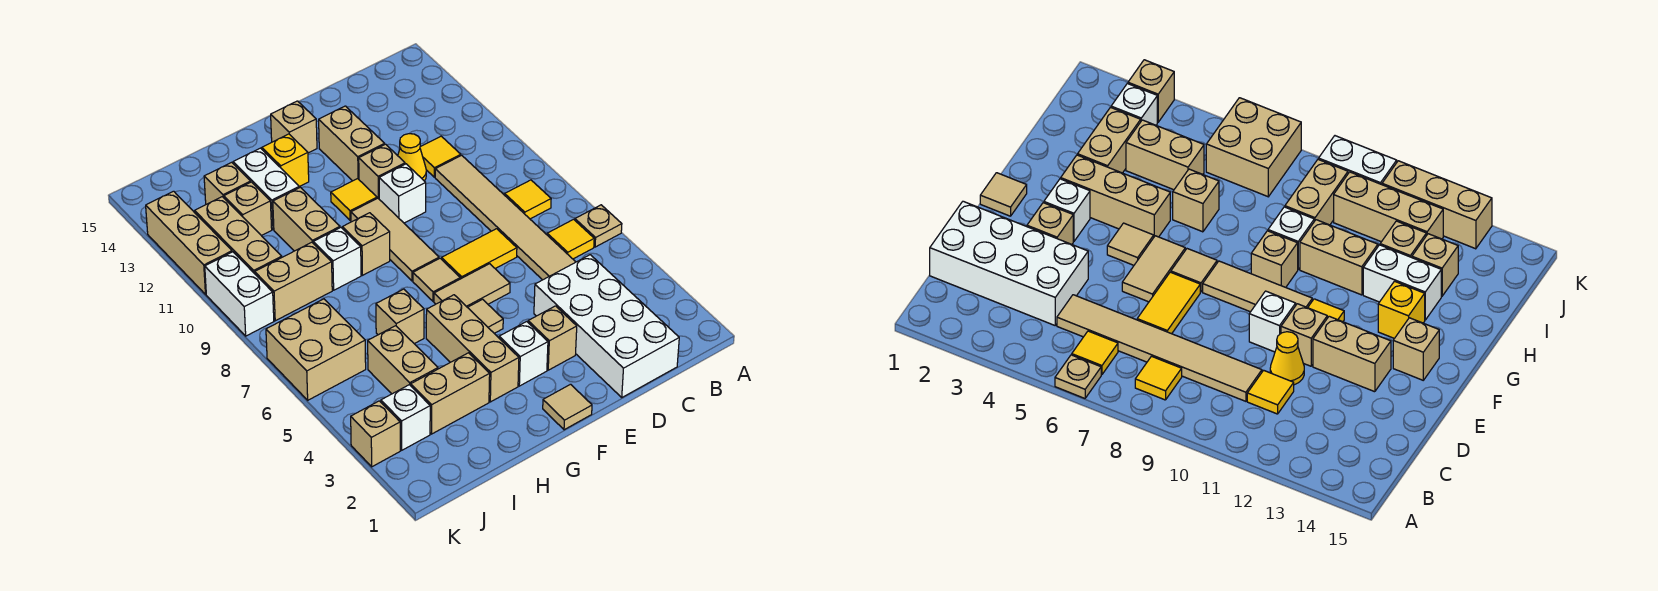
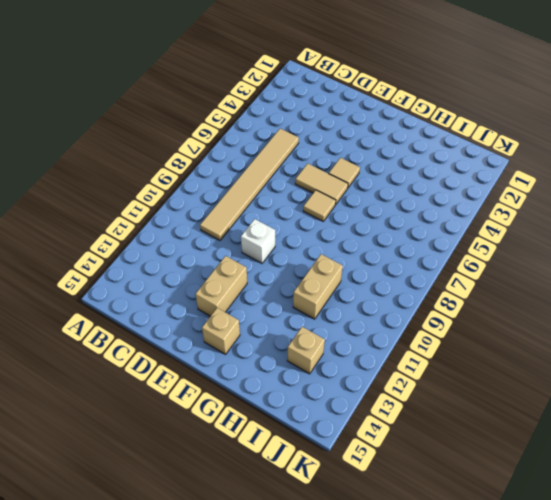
none -> tan plate A6 level 1
none -> yellow tile B6 level 1
none -> yellow tile B8 level 1
none -> white brick C1:D4 level 1

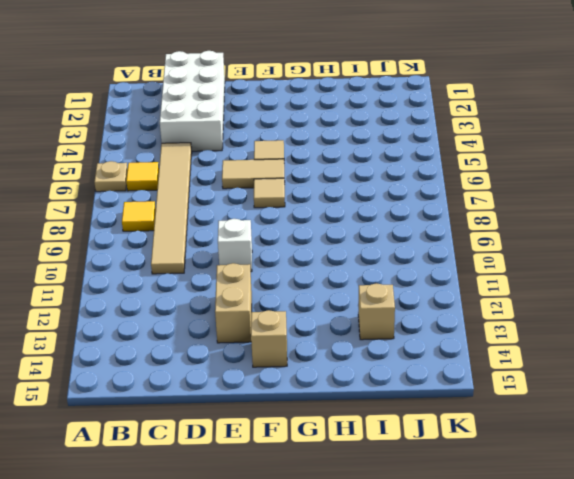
none -> yellow tile C11 level 1
none -> yellow tile D7:E7 level 1
none -> yellow cone D11 level 1
none -> tan brick E3 level 1

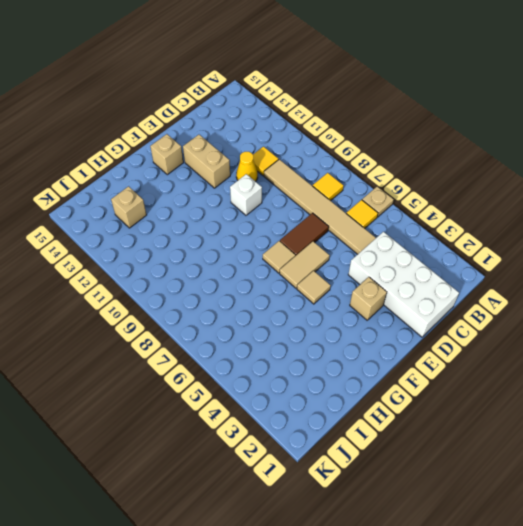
brown tile D7:E7 level 1 -> yellow tile D7:E7 level 1
none -> tan brick E11 level 1
none -> tan tile F1 level 1
none -> white brick F3 level 1
none -> tan tile F8:F10 level 1

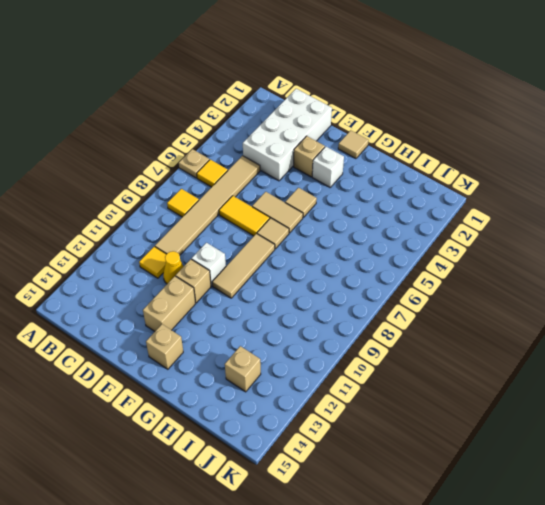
none -> yellow tile F11 level 1
none -> tan brick G3:G5 level 1
none -> tan brick G9 level 1
none -> yellow brick G13 level 1

